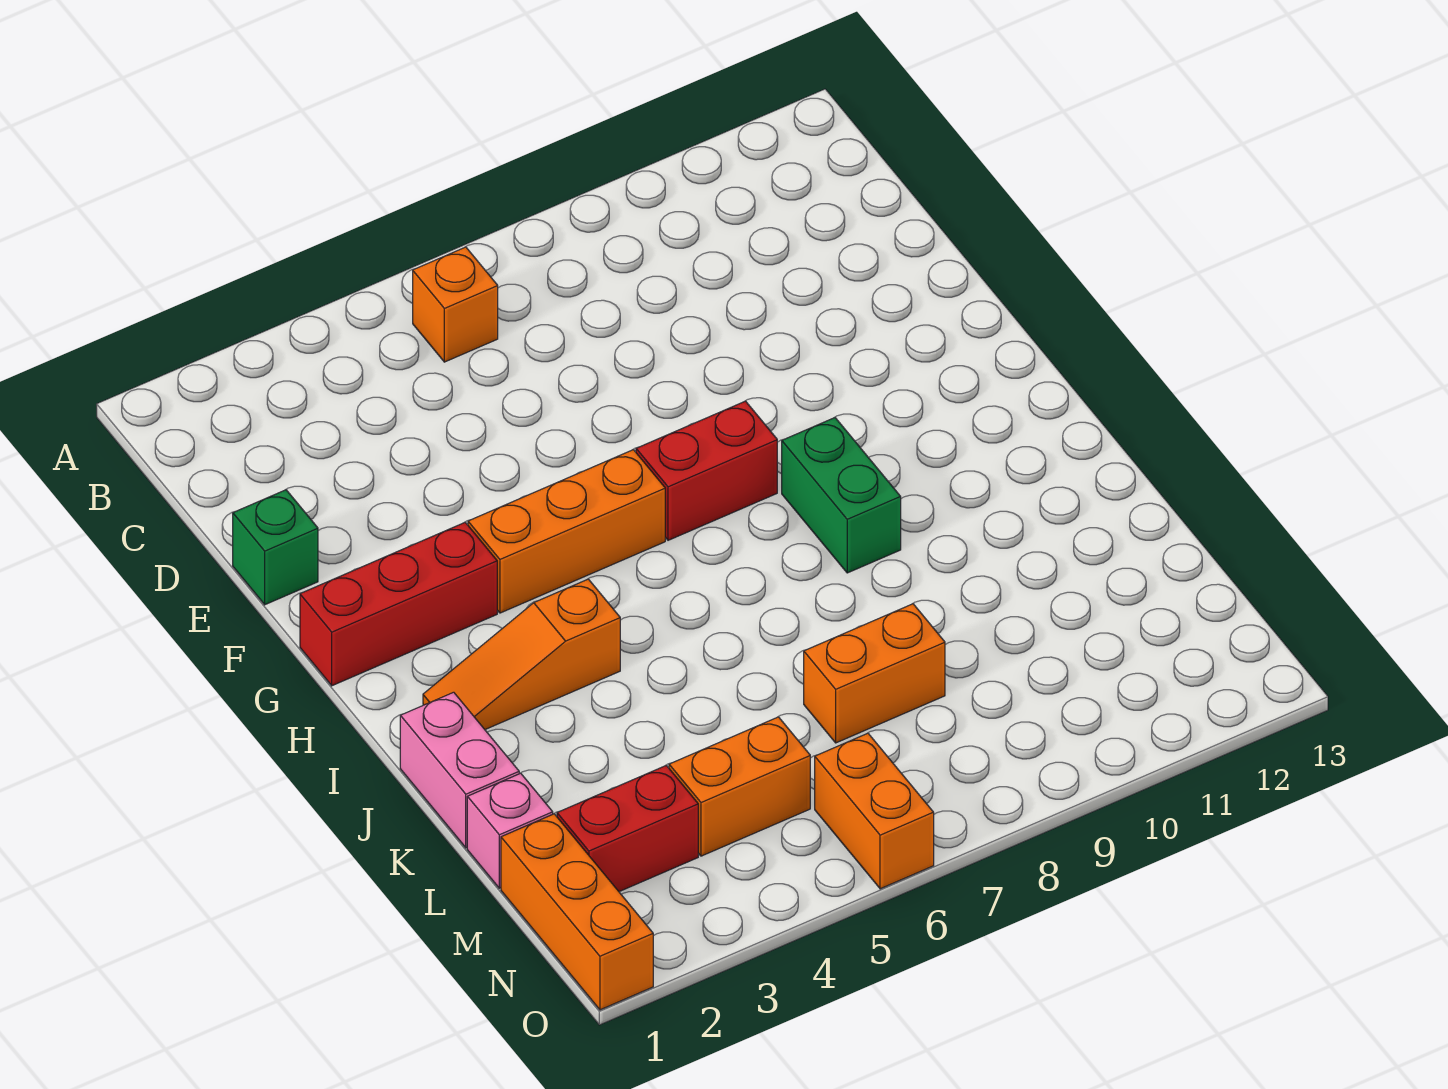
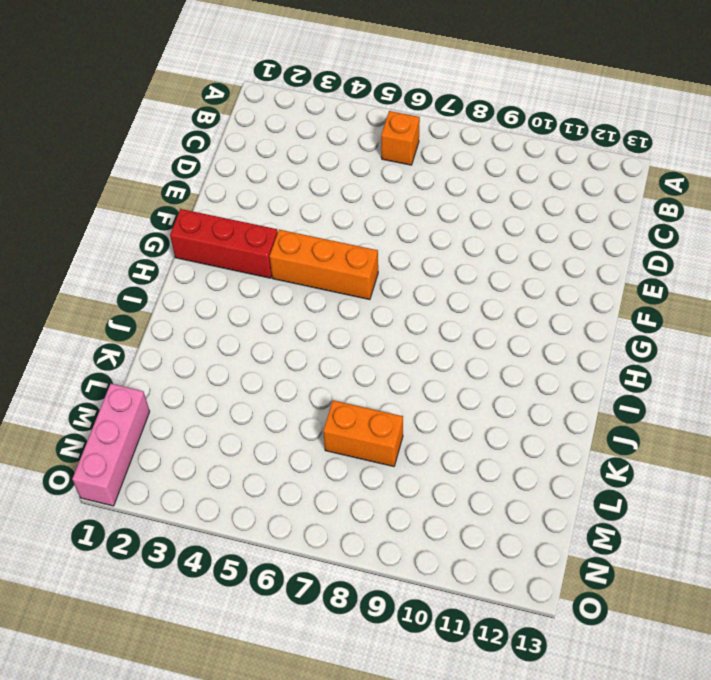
pink brick M1:O1 level 1 -> orange brick M1:O1 level 1
none -> green brick E1 level 1
none -> red brick G7:G8 level 1
none -> green brick H9:I9 level 1

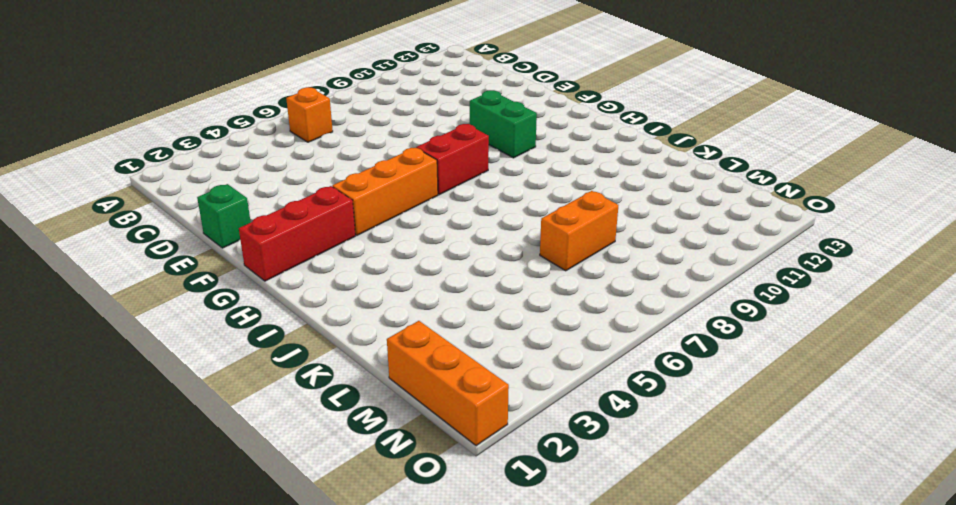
green brick F10:G10 level 1 -> green brick H9:I9 level 1
none -> orange slope I2:I4 level 1 top 4
none -> pink brick J1:K1 level 1
none -> pink brick L1 level 1

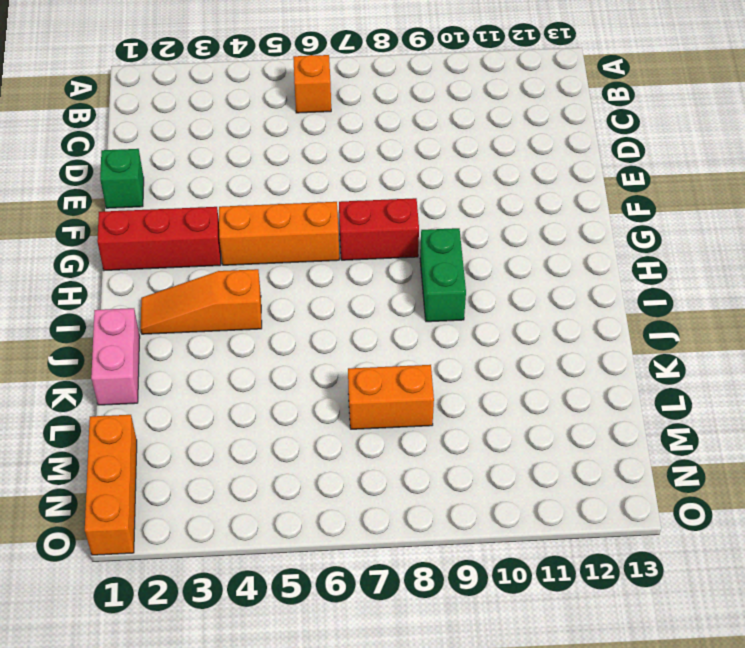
none -> pink brick L1 level 1
none -> red brick M2:M3 level 1
none -> orange brick M4:M5 level 1

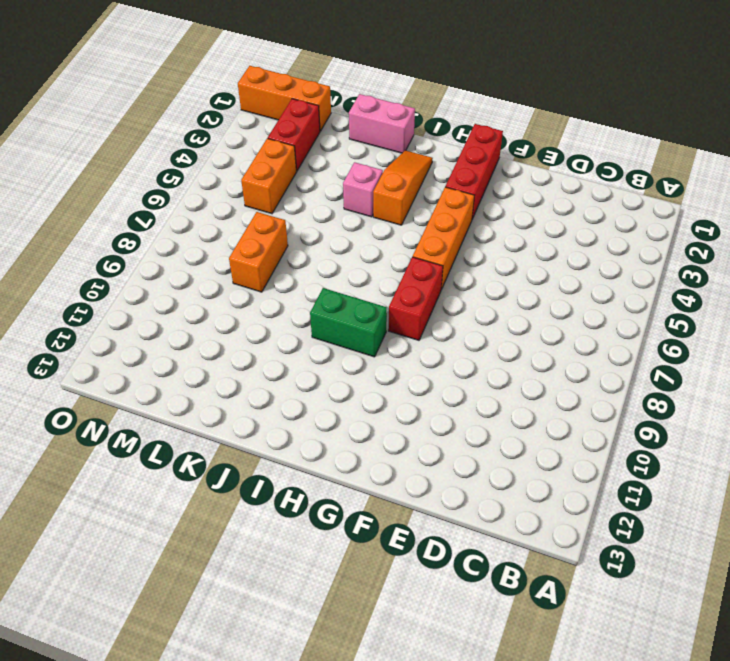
pink brick J4 level 1 -> pink brick L1 level 1
none -> orange brick B6 level 1
none -> green brick E1 level 1
none -> orange brick N6:O6 level 1

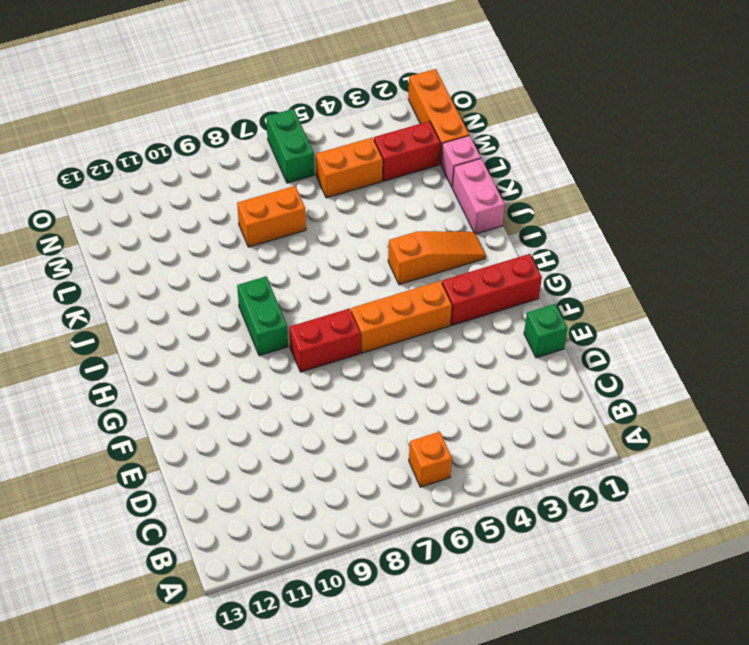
green brick N6:O6 level 1 -> orange brick N6:O6 level 1

